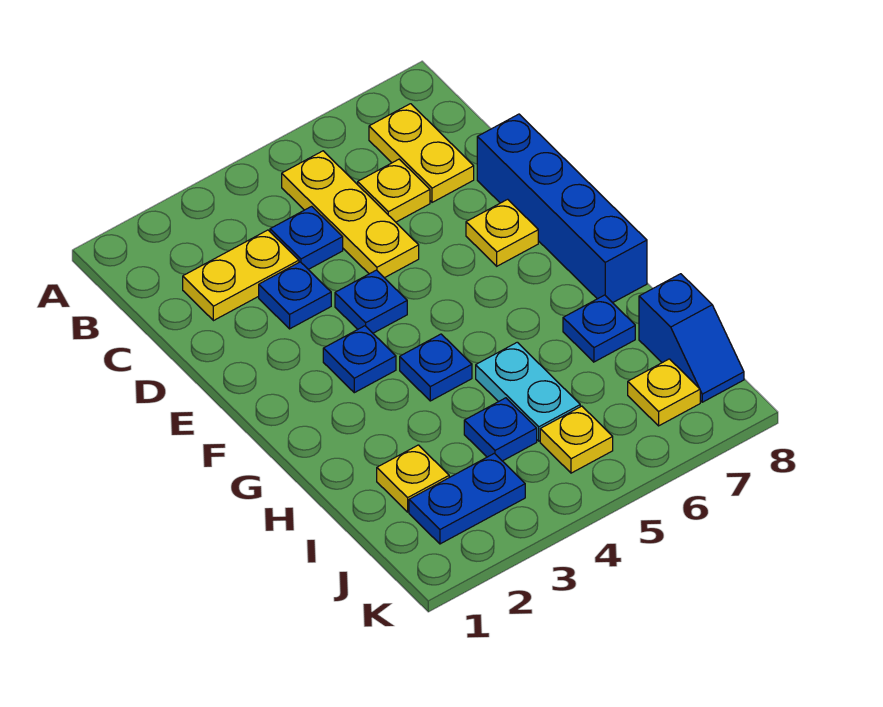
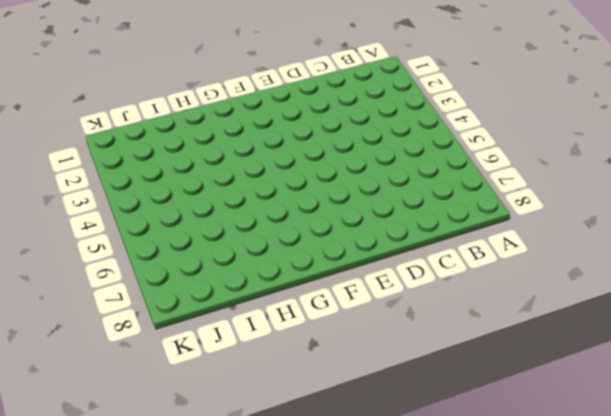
none -> yellow plate B5:D5 level 1
none -> yellow plate B7:C7 level 1
none -> yellow plate C2:C3 level 1

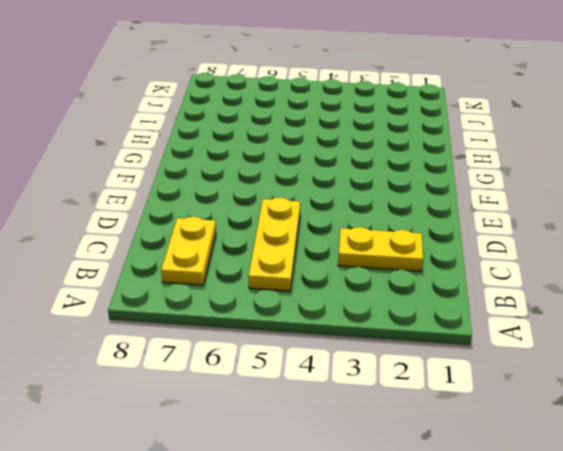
none -> blue plate C4 level 1
none -> yellow plate C6 level 1
none -> blue plate D3 level 1

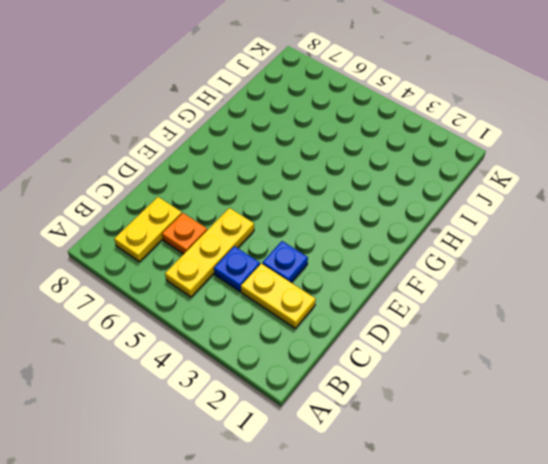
orange plate C6 level 1 -> yellow plate C6 level 1
none -> blue brick D8:G8 level 1
none -> blue plate E4 level 1
none -> yellow plate E7 level 1

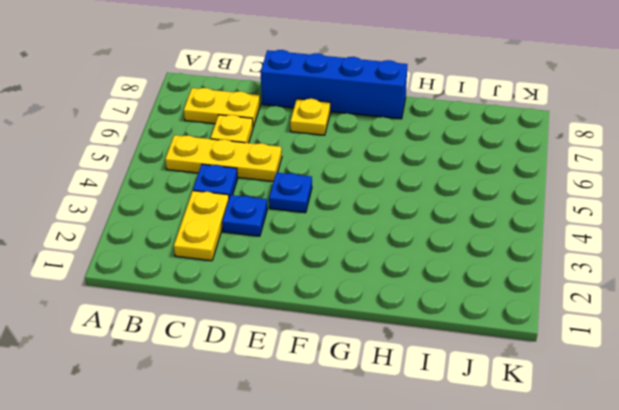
none -> blue plate F3 level 1
none -> blue plate G4 level 1
none -> cyan plate H5:I5 level 1

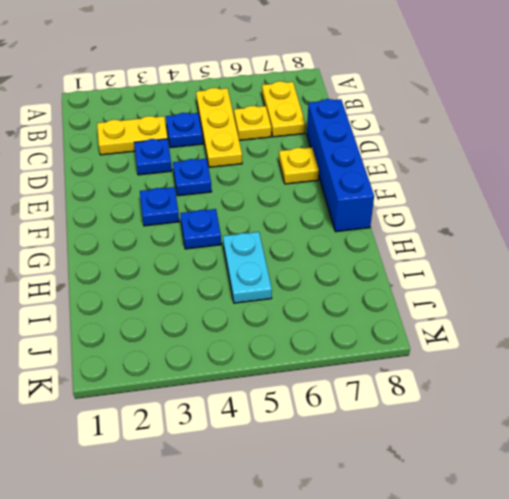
none -> blue plate H7 level 1
none -> yellow plate I2 level 1
none -> blue plate I4 level 1

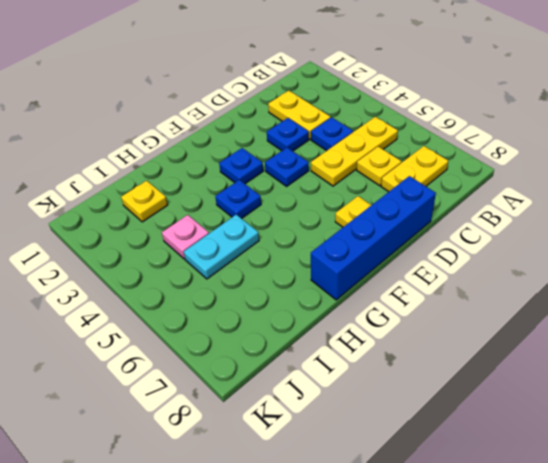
pink plate I4 level 1 -> blue plate I4 level 1
none -> blue plate H7 level 1
none -> blue slope I8:J8 level 1 top I
none -> blue plate J2:J3 level 1

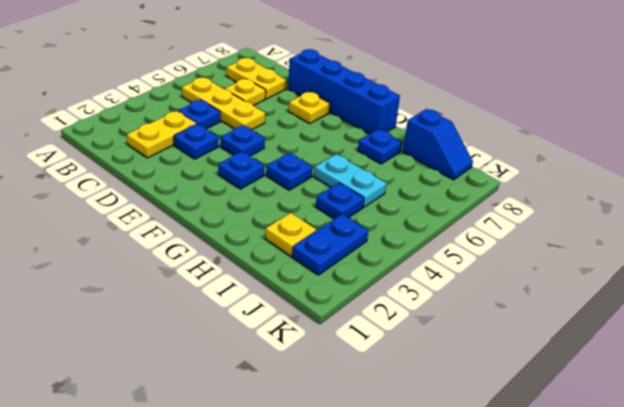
none -> yellow plate J5 level 1
none -> yellow plate J7 level 1

